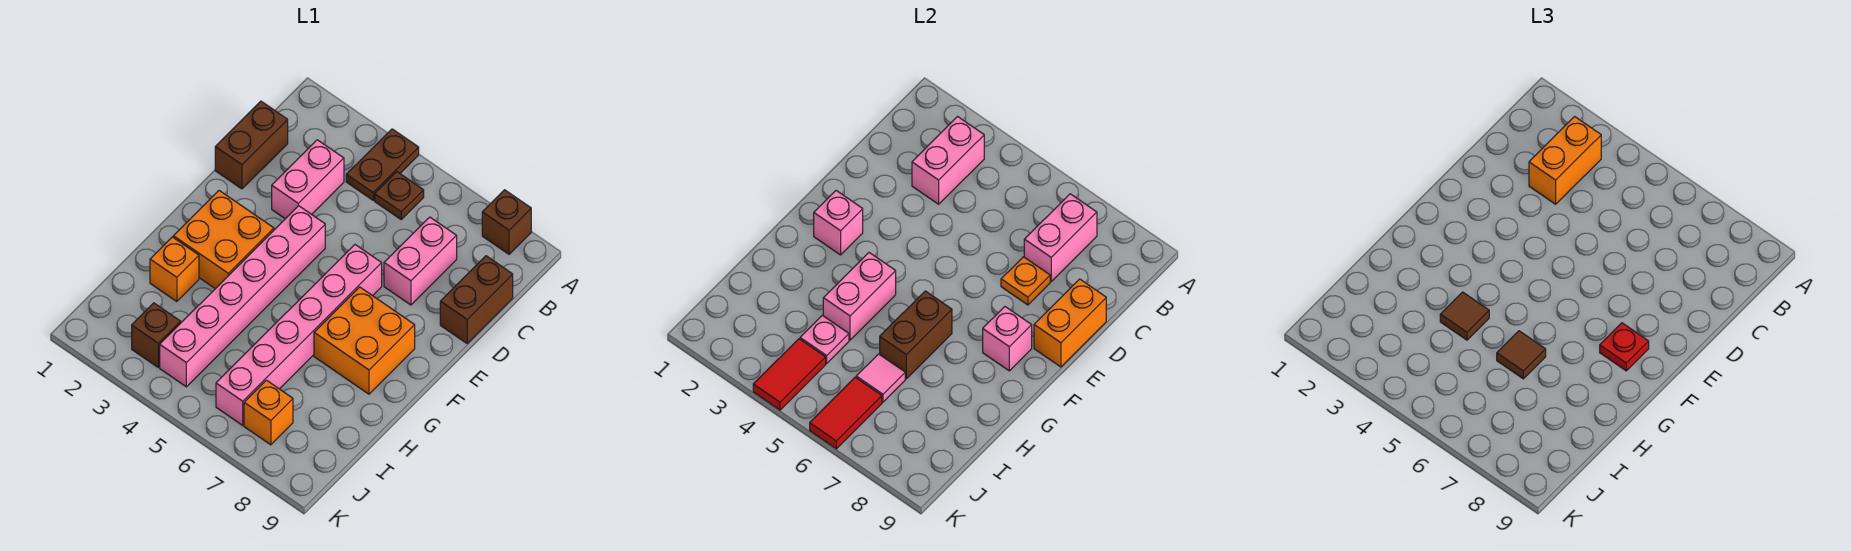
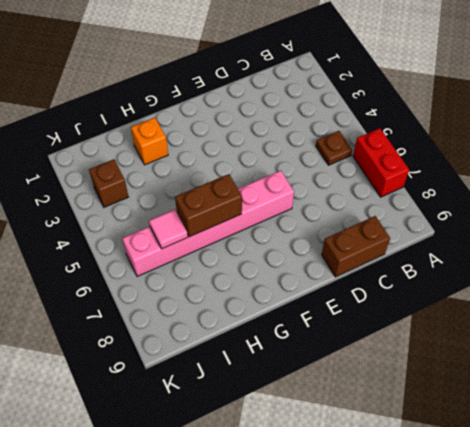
red brick A6:A7 level 1 -> none
none -> brown plate A4:B4 level 1
none -> brown brick A8 level 1
none -> brown brick C1:D1 level 1
none -> pink brick C3:D3 level 1

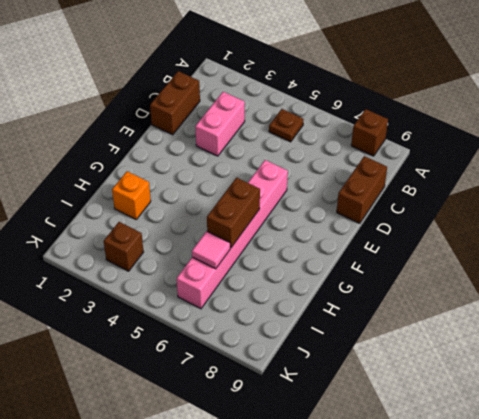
none -> brown plate A4:B4 level 1
none -> pink brick C7:D7 level 1
none -> pink brick E4:J4 level 1
none -> orange brick F2:G3 level 1

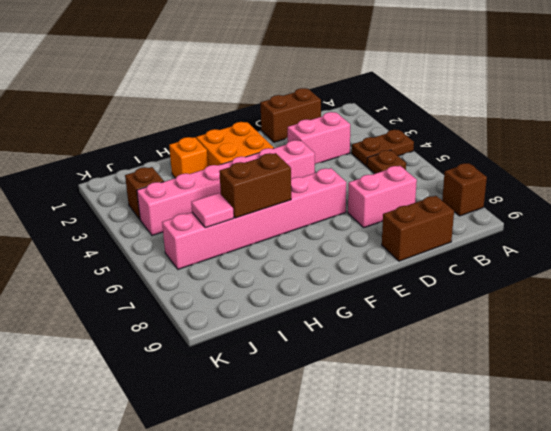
none -> orange brick F7:G8 level 1
none -> orange brick J7 level 1
none -> pink brick B3:C3 level 2
none -> pink brick B7:C7 level 2

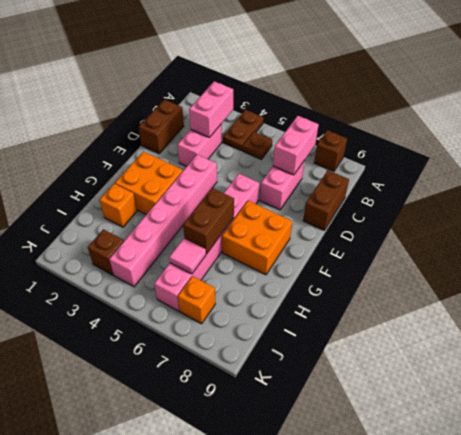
none -> orange plate D7 level 2
none -> orange brick D9:E9 level 2
none -> pink brick F2 level 2
none -> pink brick F8 level 2

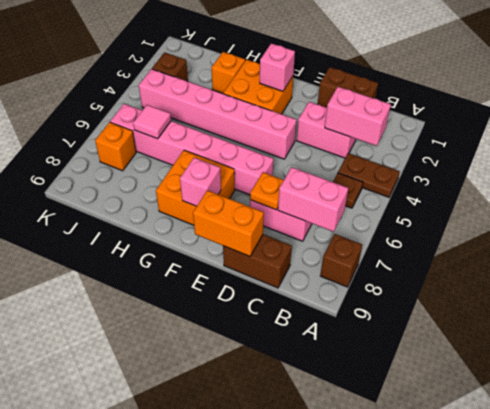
none -> pink brick G4:H4 level 2
none -> brown brick G6:H6 level 2
none -> pink plate I4 level 2
none -> red tile J4:K4 level 2

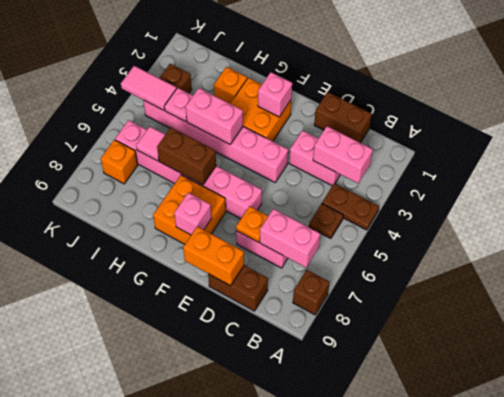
pink tile J4:K4 level 2 -> red tile J4:K4 level 2
none -> red tile J6:K6 level 2
none -> orange brick B3:C3 level 3
none -> red plate F8 level 3
none -> brown tile H4 level 3

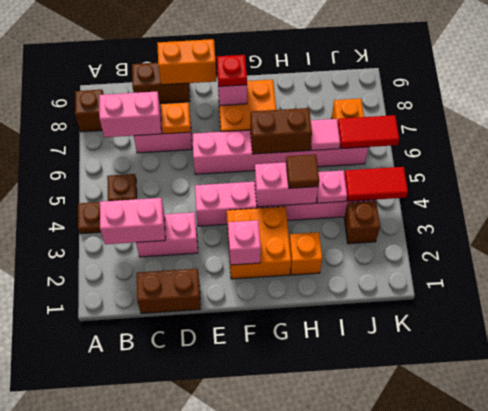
none -> orange brick B3:C3 level 3
none -> brown tile H6 level 3

